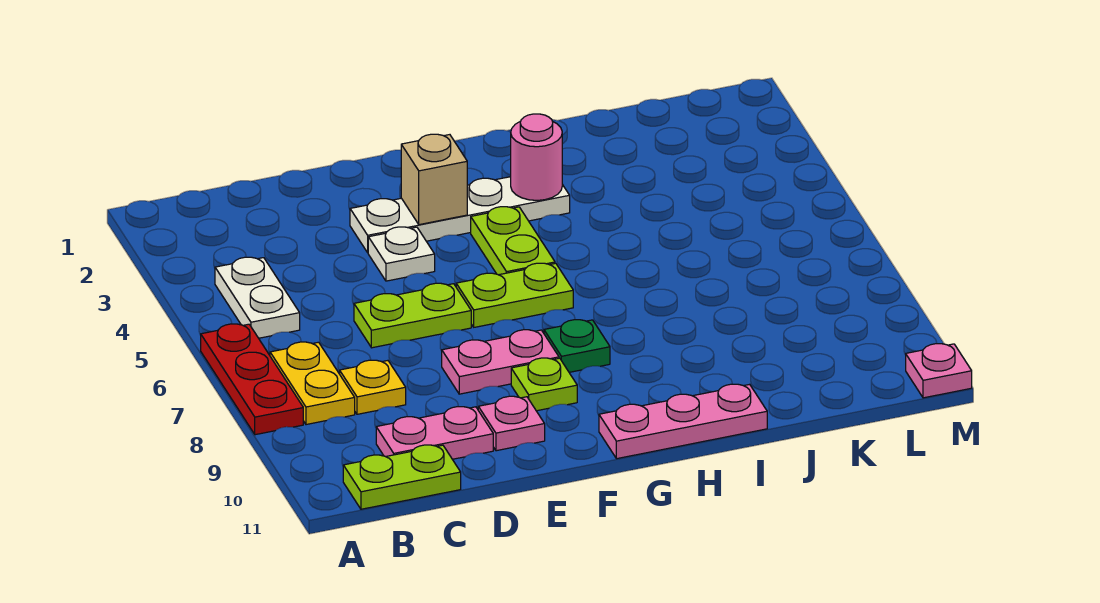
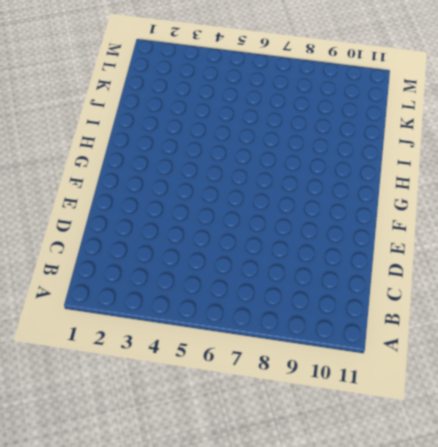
none -> red plate A6:A8 level 1
none -> white plate B4:B5 level 1
none -> yellow plate B7:B8 level 1

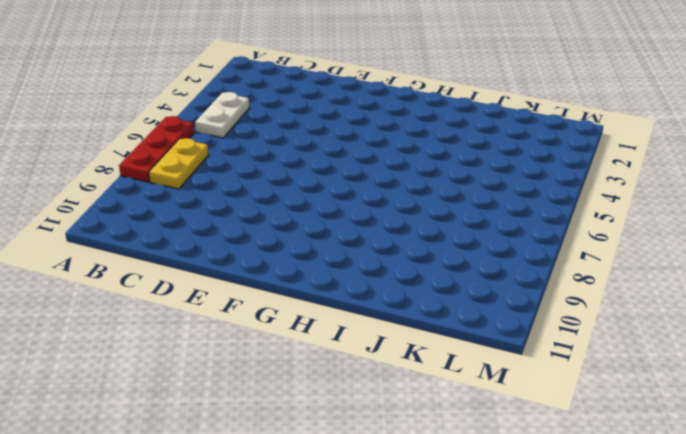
none -> lime plate B11:C11 level 1
none -> yellow plate C8 level 1
none -> pink plate C10:D10 level 1

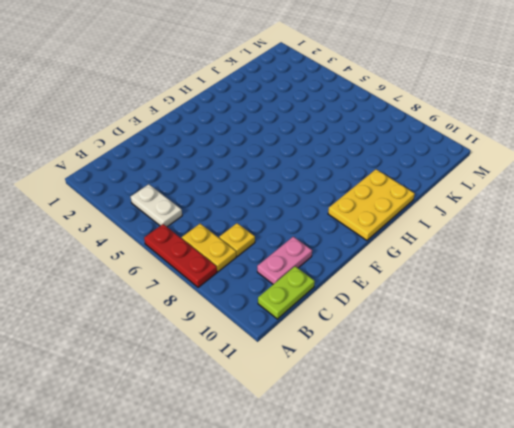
yellow plate G10:I11 level 1 -> pink plate G11:I11 level 1
none -> lime plate D6:E6 level 1
none -> white plate E3:H3 level 1
none -> white plate E4 level 1

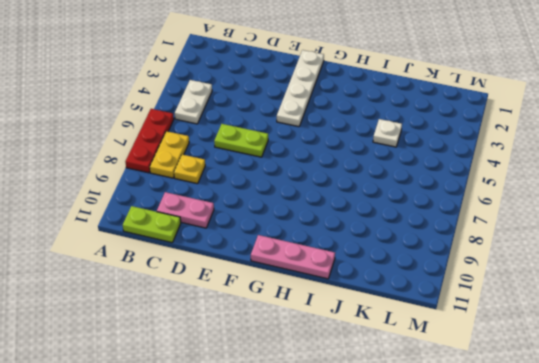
white plate F1:F4 level 1 -> white plate E3:H3 level 1
white plate J4 level 1 -> white plate E4 level 1
none -> pink plate E8:F8 level 1
none -> pink plate E10 level 1
none -> lime plate F6:G6 level 1

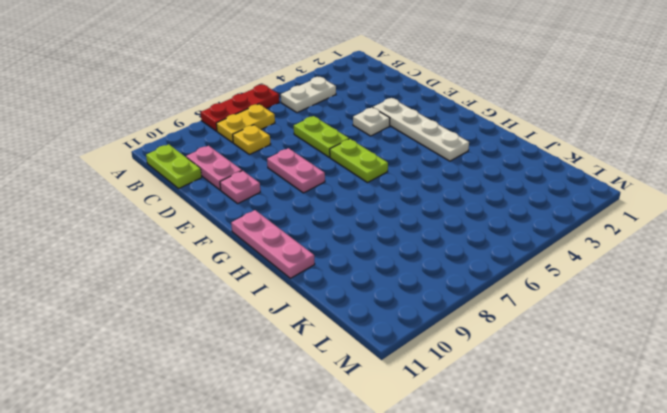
none -> lime plate F9 level 1
none -> lime plate G4:G5 level 1
none -> green plate G8 level 1

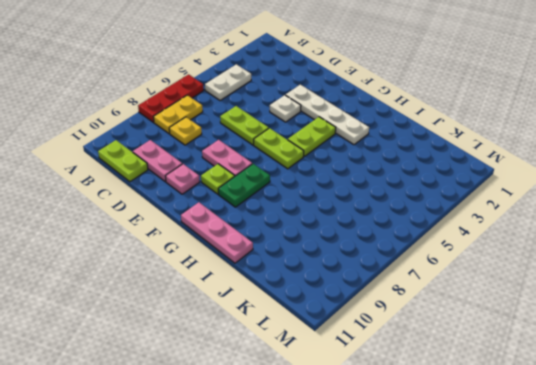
green plate G8:G9 level 1 -> green plate G8 level 1
none -> pink plate M11 level 1
none -> tan brick F3 level 2
none -> pink round brick H3 level 2

